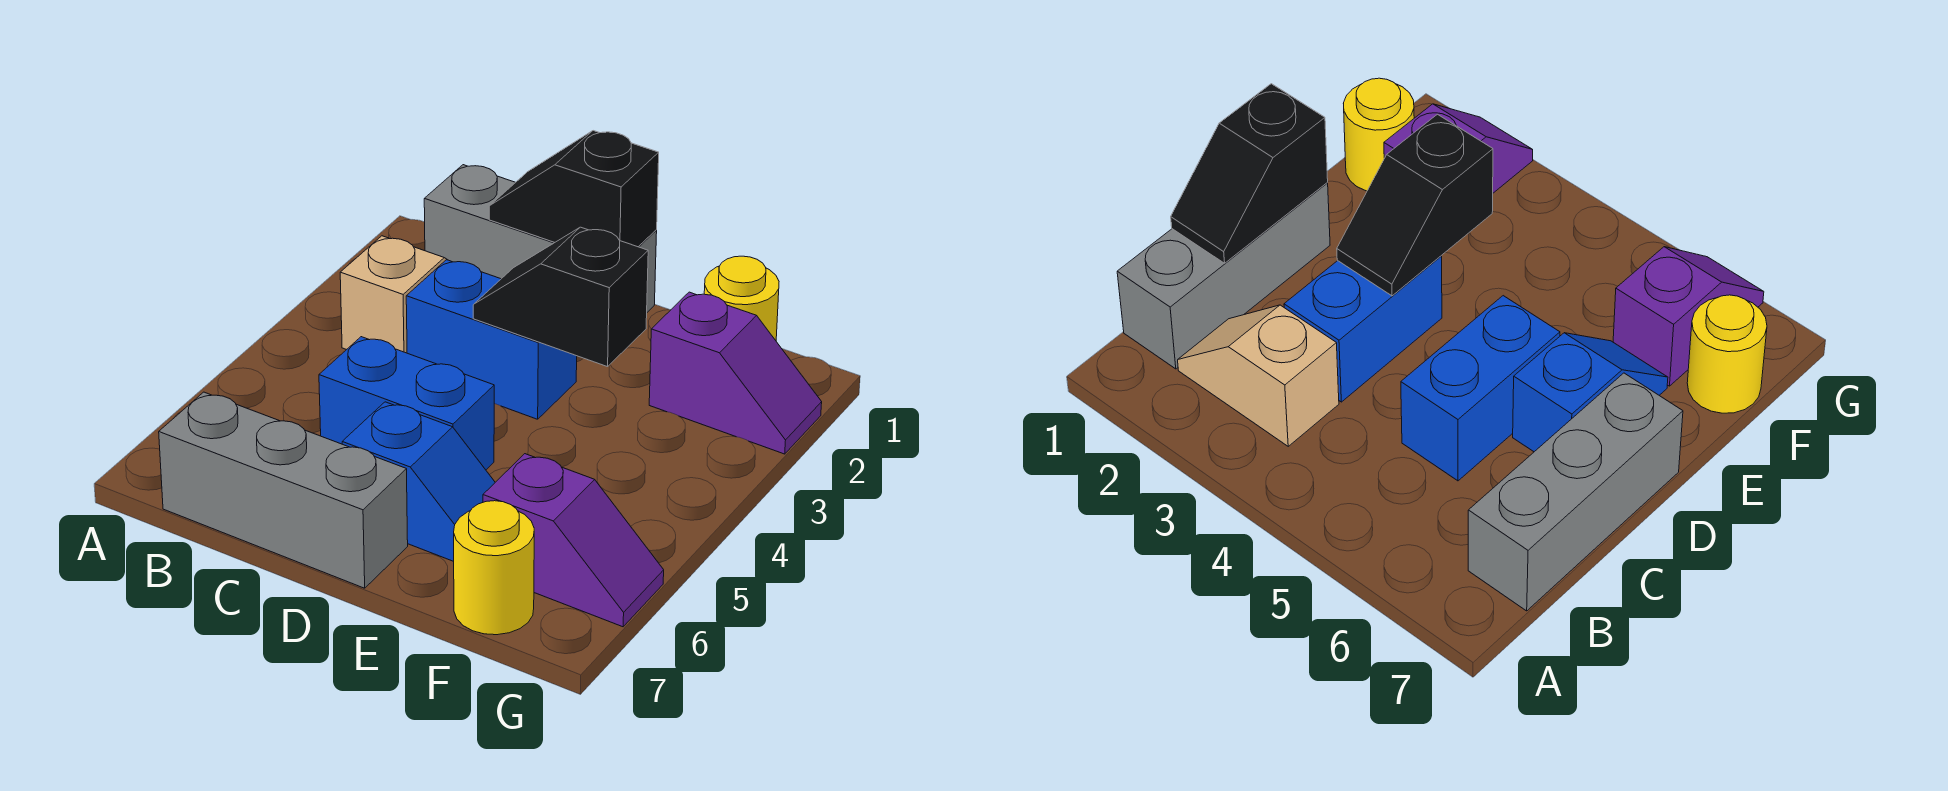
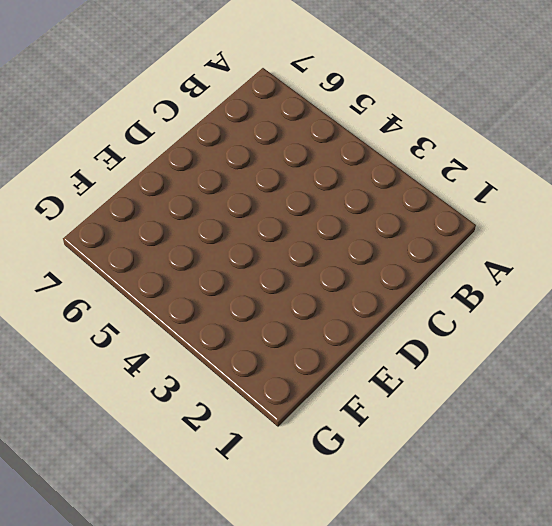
none -> grey brick B1:D1 level 1
none -> tan slope B2:B3 level 1 top 3
none -> grey brick B7:D7 level 1

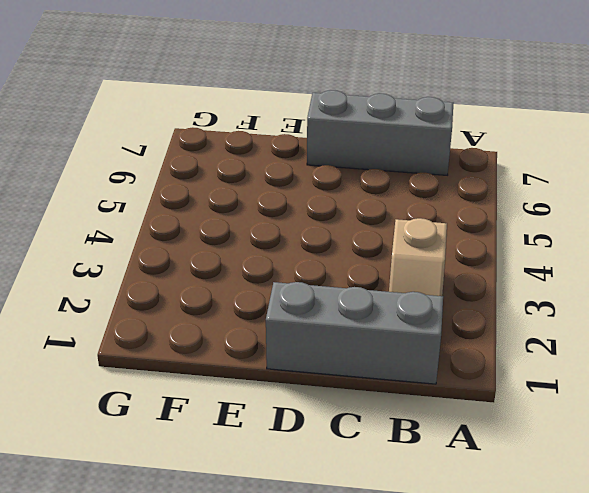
none -> blue brick C3:D3 level 1
none -> blue brick C5:D5 level 1
none -> blue slope D6:E6 level 1 top D

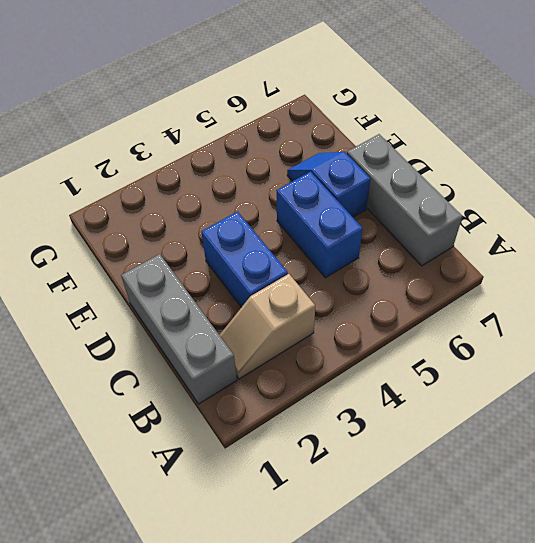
none -> yellow round brick F1 level 1
none -> purple slope F2:G2 level 1 top F
none -> purple slope F6:G6 level 1 top F

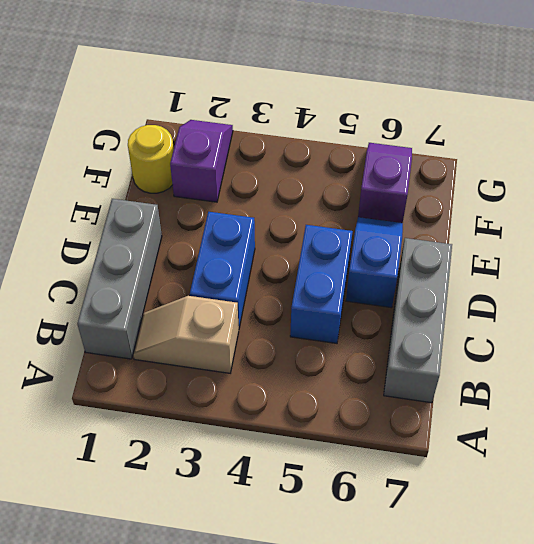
none -> yellow round brick F7 level 1
none -> black slope C1:D1 level 2 top D
none -> black slope D3:E3 level 2 top E

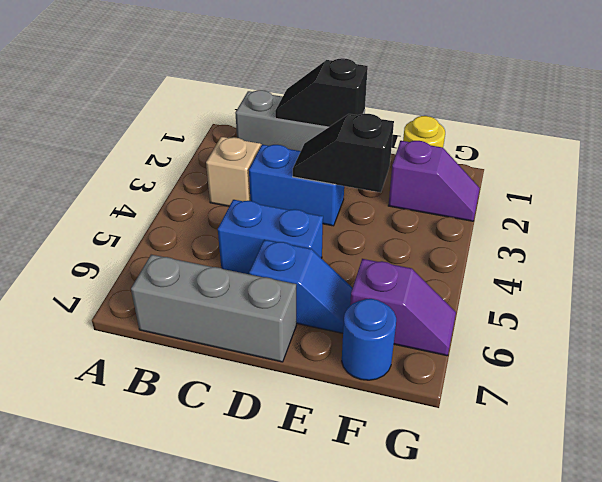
blue round brick F7 level 1 -> yellow round brick F7 level 1

